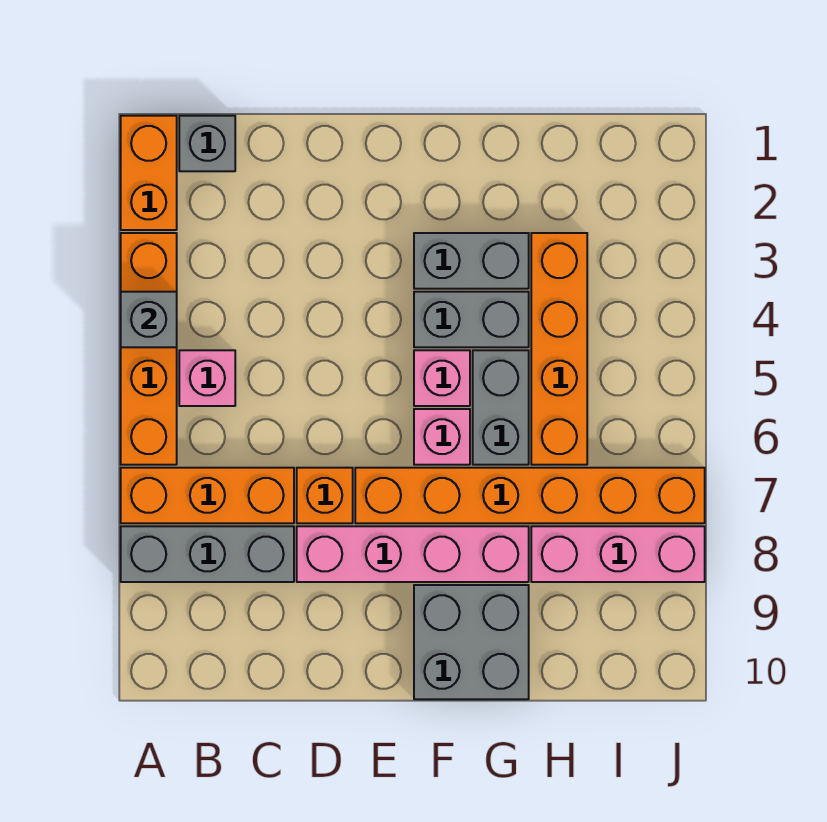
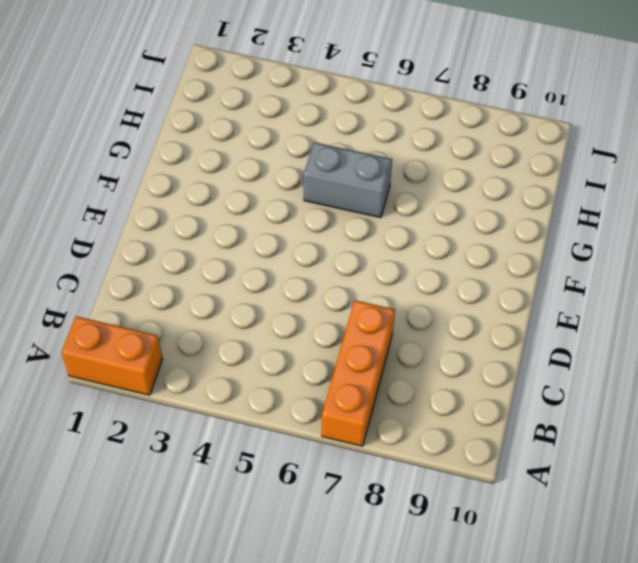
none -> orange brick A3:A6 level 1
none -> grey brick A8:C8 level 1
none -> grey brick B1 level 1

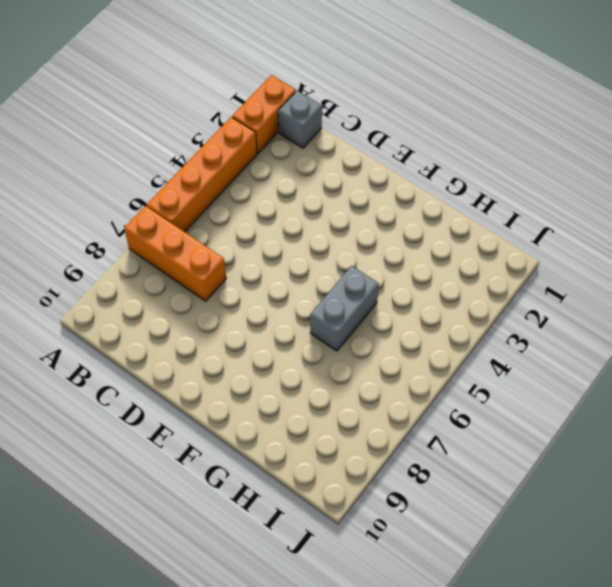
none -> grey brick A8:C8 level 1
none -> pink brick B5 level 1
none -> orange brick D7 level 1

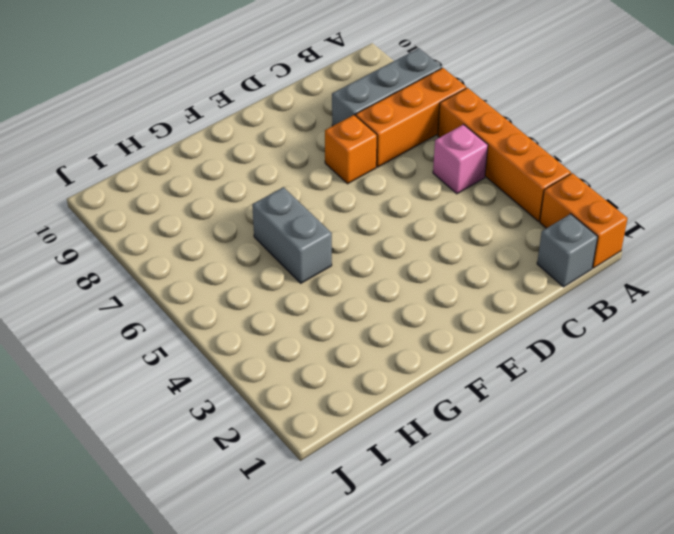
none -> pink brick D8:G8 level 1
none -> orange brick E7:J7 level 1
none -> grey brick F3:G3 level 1

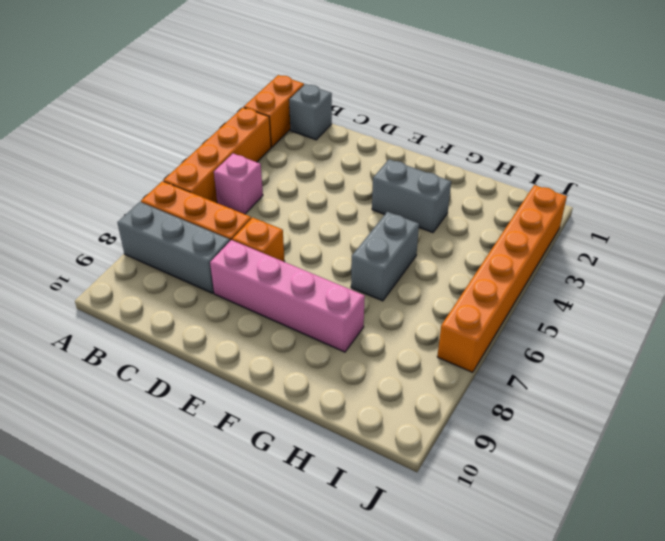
orange brick J2:J7 level 1 -> orange brick E7:J7 level 1
none -> grey brick F4:G4 level 1
none -> pink brick F5 level 1
none -> pink brick F6 level 1

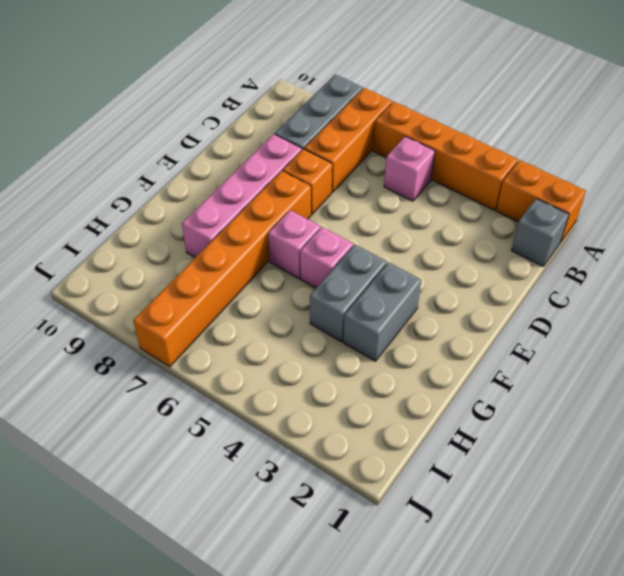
none -> grey brick F9:G10 level 1
none -> grey brick G5:G6 level 1
none -> orange brick H3:H6 level 1

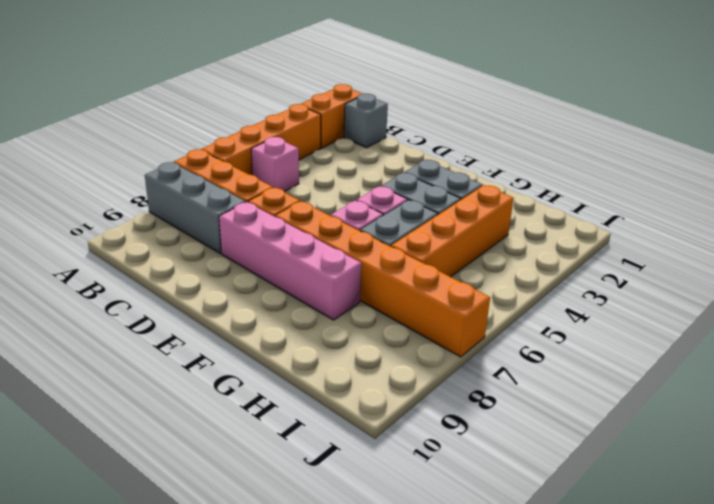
none -> grey brick F9:G10 level 1
none -> pink brick H8:J8 level 1
none -> grey brick A4 level 2

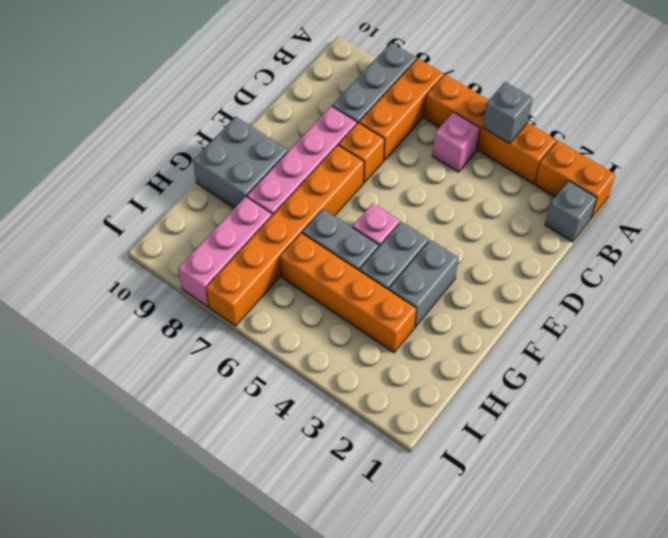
none -> pink brick F6 level 1

